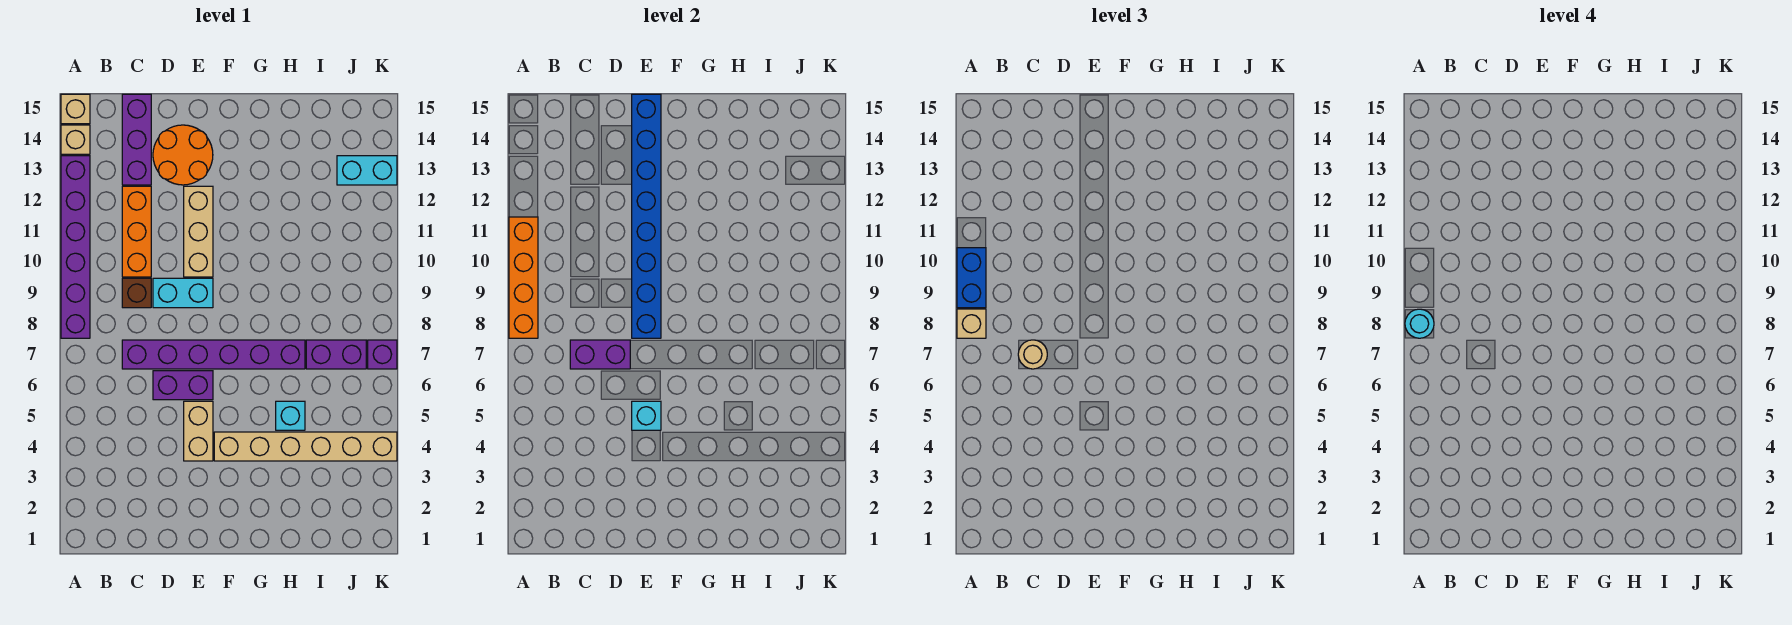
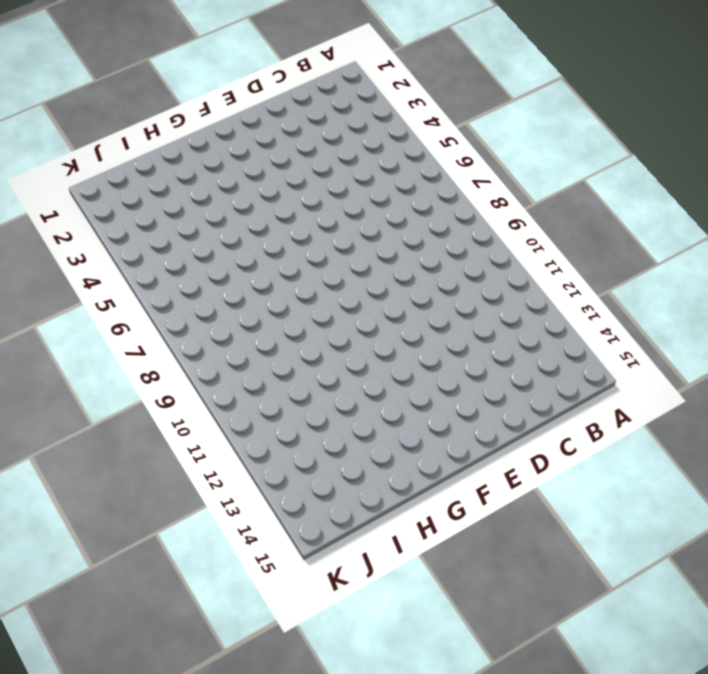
none -> purple brick A8:A13 level 1
none -> tan brick A14 level 1
none -> tan brick A15 level 1

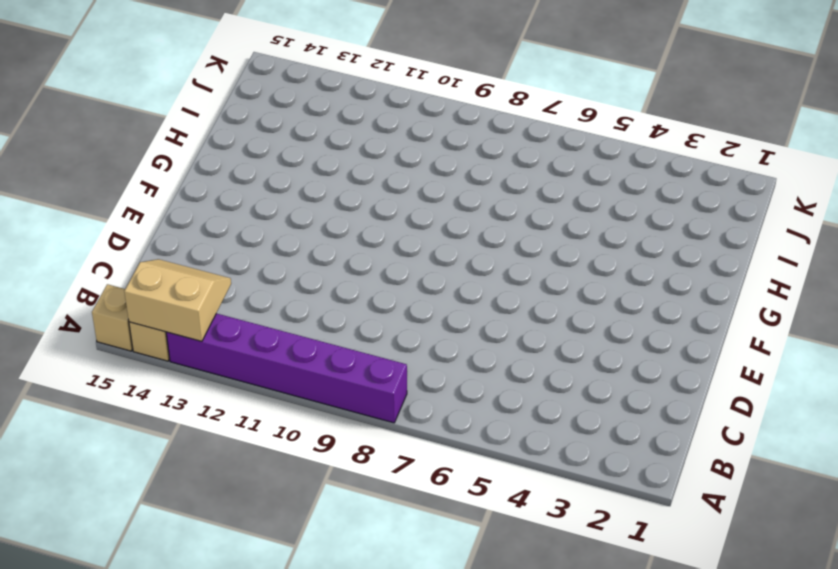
tan slope A13:B14 level 2 top A -> none
none -> purple brick C7:H7 level 1
none -> brown brick C9 level 1
none -> orange brick C10:C12 level 1

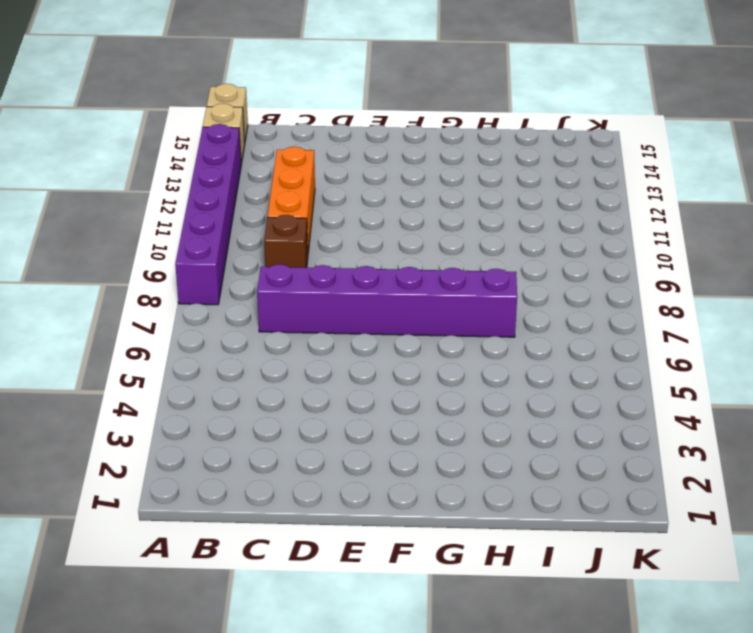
none -> purple brick C13:C15 level 1
none -> purple brick D6:E6 level 1
none -> cyan brick D9:E9 level 1

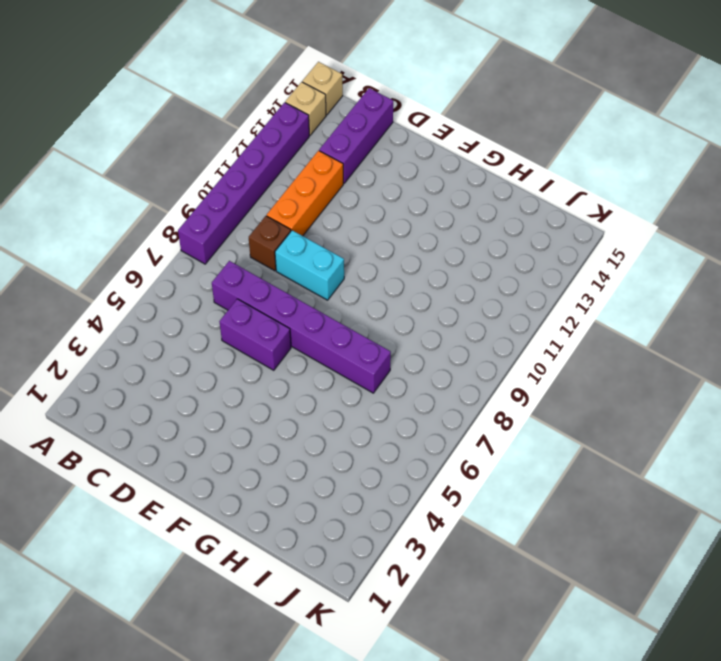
none -> orange round brick D13:E14 level 1
none -> tan brick E4:E5 level 1
none -> tan brick E10:E12 level 1

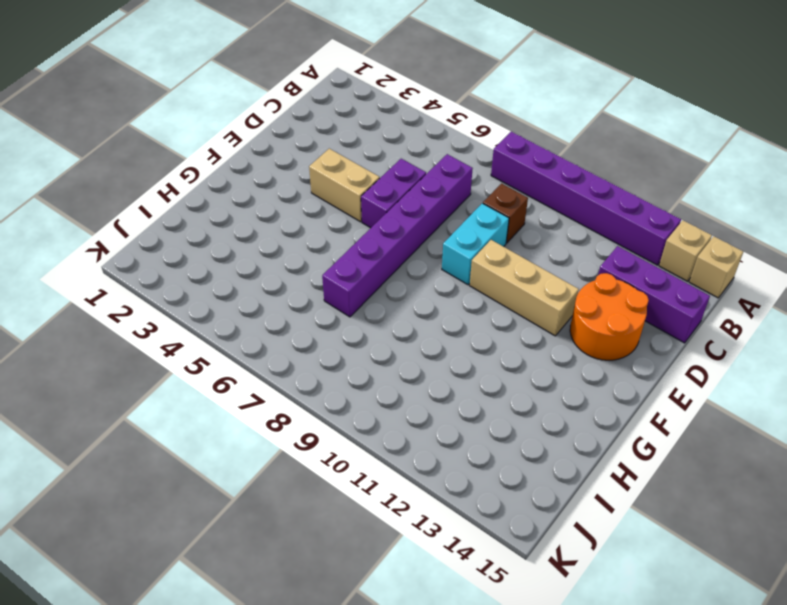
none -> orange brick C10:C12 level 1
none -> tan brick F4:K4 level 1
none -> cyan brick H5 level 1

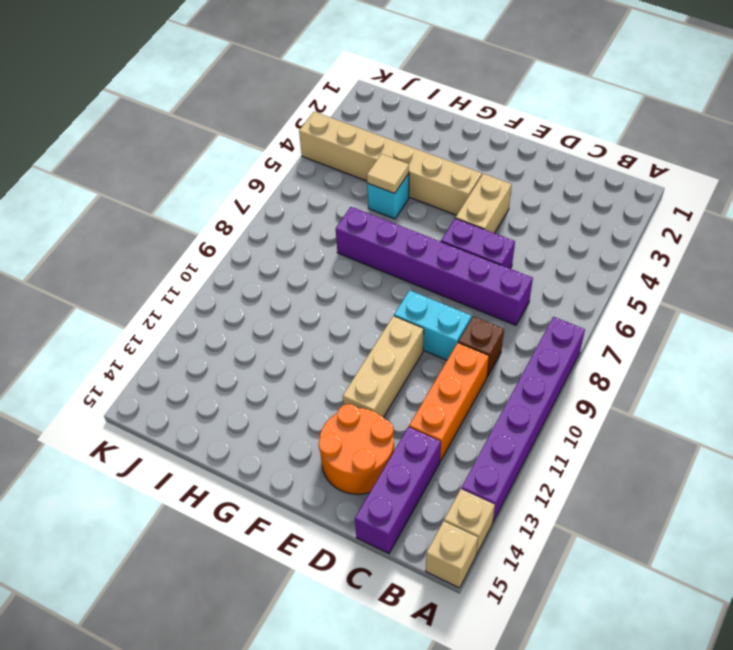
tan tile H5 level 2 -> none
none -> purple brick I7:J7 level 1
none -> cyan brick J13:K13 level 1
none -> purple brick K7 level 1

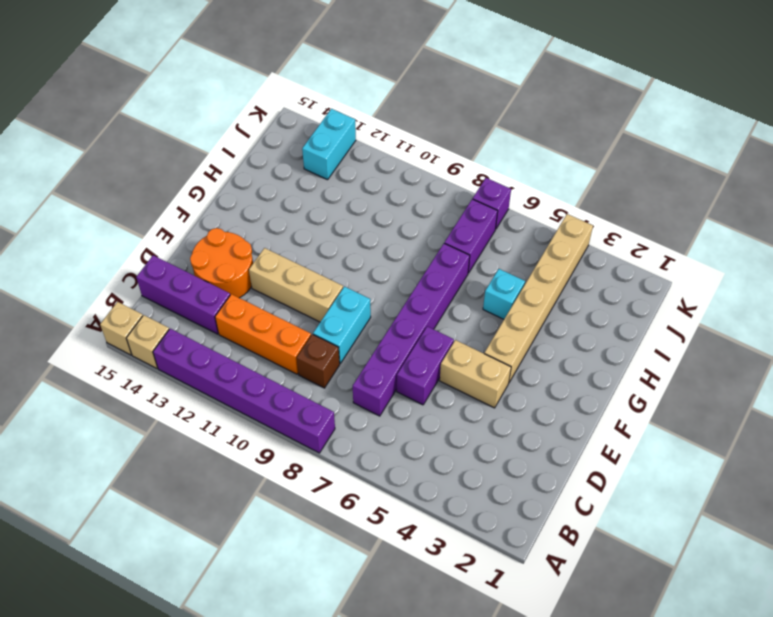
none -> orange brick A8:A11 level 2
none -> purple brick C7:D7 level 2
none -> cyan brick E5 level 2

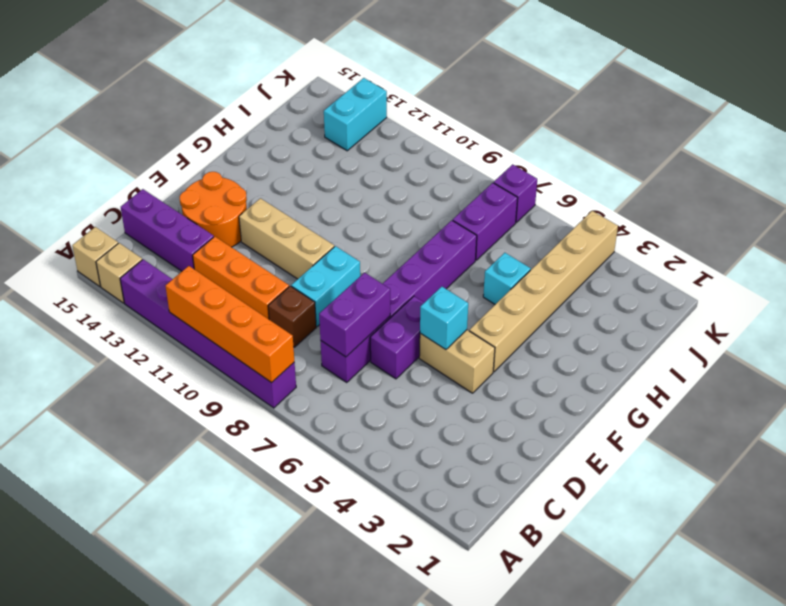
none -> blue brick E8:E15 level 2
none -> tan brick A8 level 3
none -> blue brick A9:A10 level 3

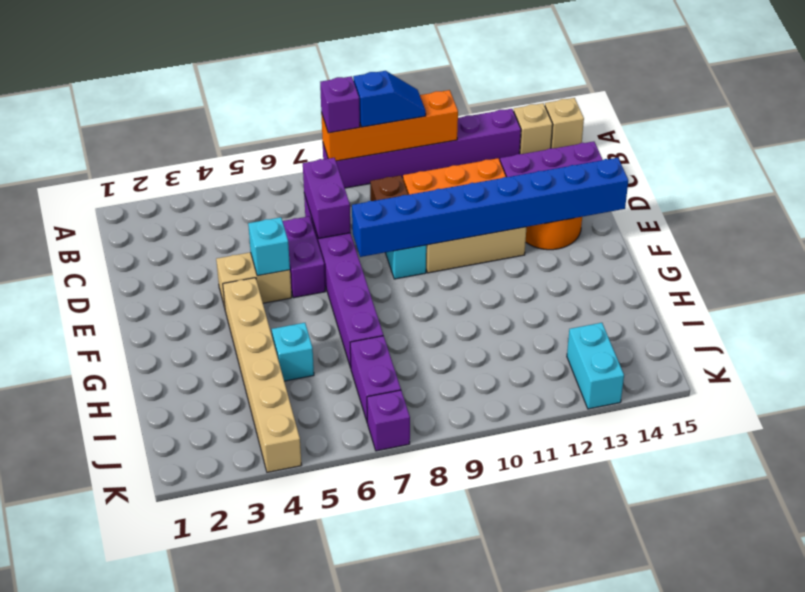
purple brick A8 level 3 -> tan brick A8 level 3
blue slope A9:A10 level 3 top 9 -> blue brick A9:A10 level 3
none -> tan round brick C7 level 3
none -> cyan round brick A8 level 4

